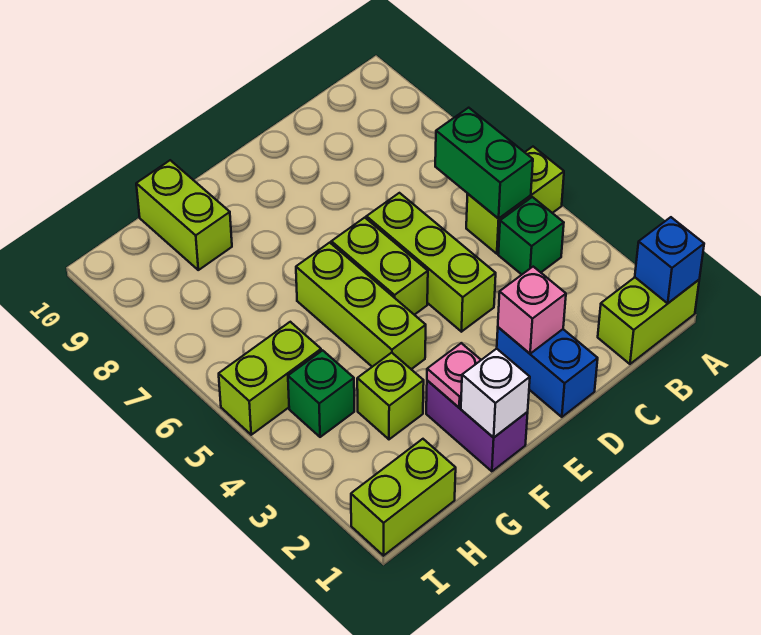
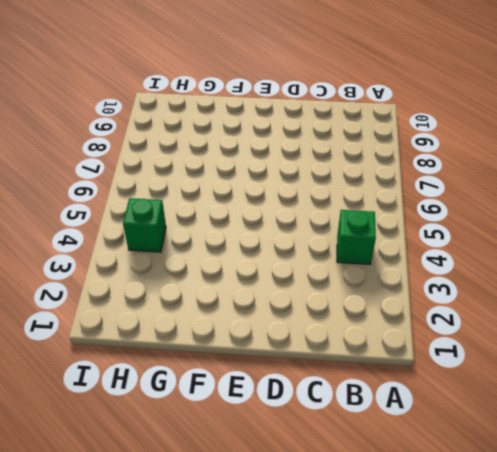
none -> lime brick A1:B1 level 1
none -> lime brick A5:B5 level 1
none -> blue brick D1:D2 level 1

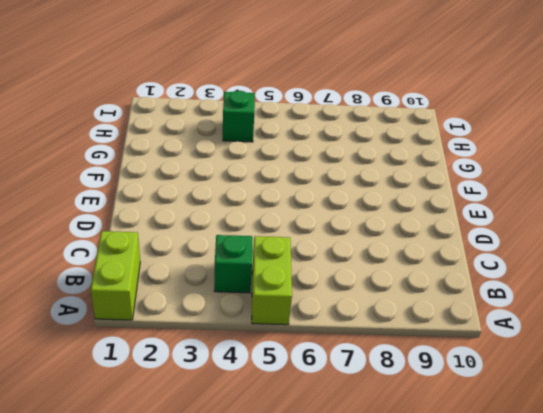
none -> blue brick D1:D2 level 1
none -> lime brick D4:D6 level 1
none -> lime brick E5:E6 level 1

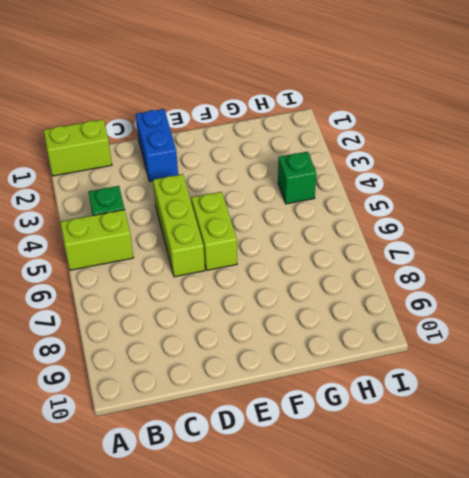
none -> purple brick F1:F2 level 1
none -> lime brick F4:F6 level 1
none -> lime brick G3 level 1

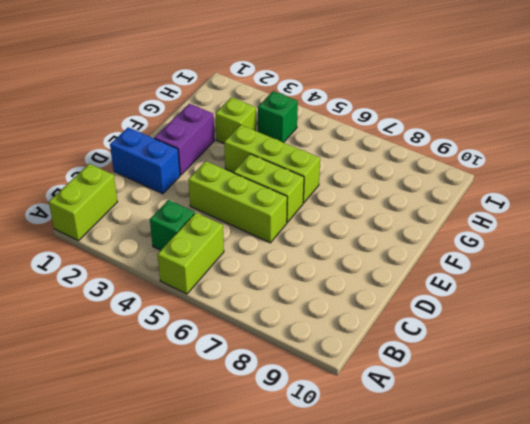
purple brick E2:F2 level 1 -> purple brick F1:F2 level 1
none -> lime brick G9:G10 level 1
none -> lime brick H1:I1 level 1
none -> lime brick H5:I5 level 1

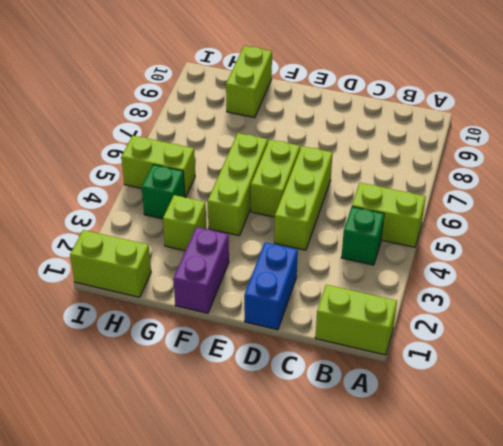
none -> blue brick A1 level 2
none -> green brick B5:B6 level 2
none -> pink brick D2 level 2

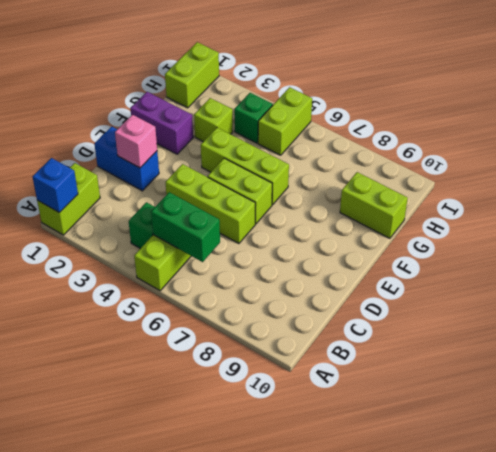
none -> white brick F1 level 2
none -> pink plate F2 level 2

